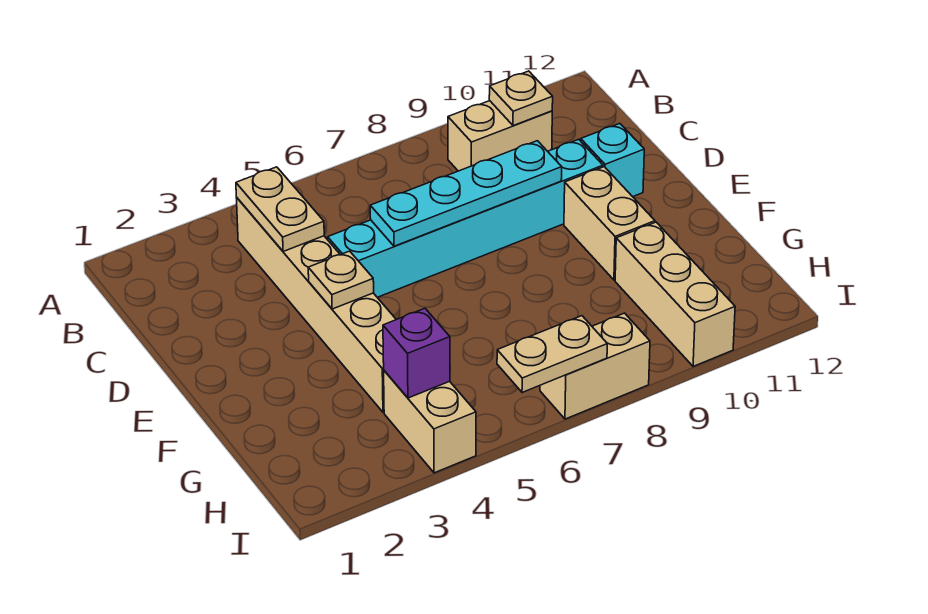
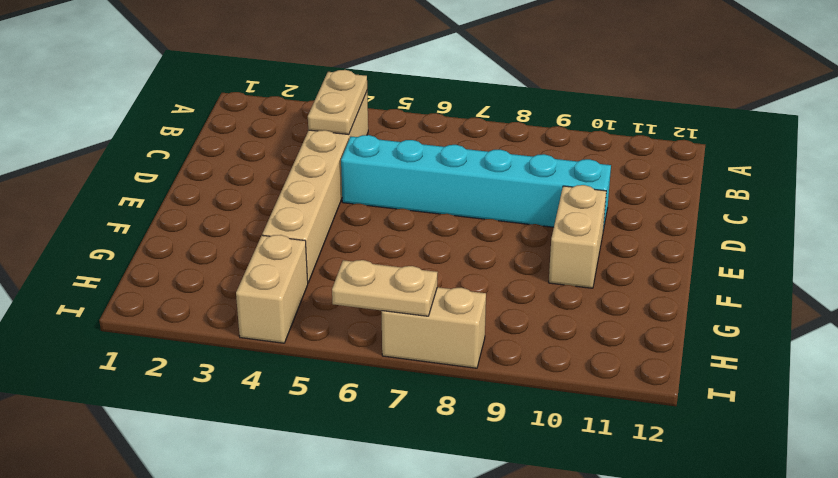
none -> tan brick B9:B10 level 1
none -> cyan brick D11 level 1
none -> tan brick G10:I10 level 1

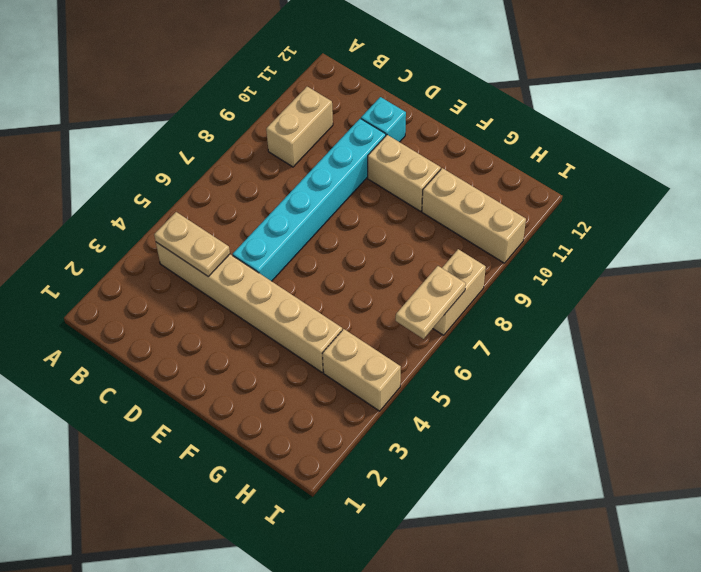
none -> tan plate B10 level 2
none -> cyan plate D6:D9 level 2
none -> tan plate E4 level 2

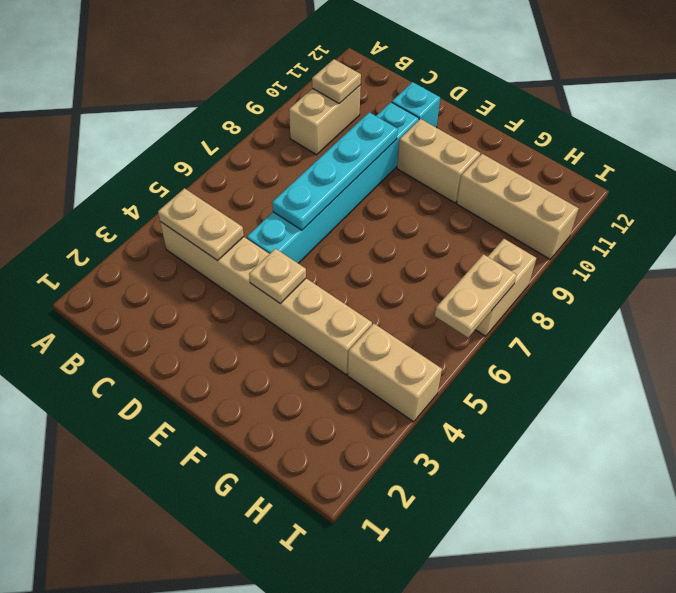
none -> purple brick H4 level 2

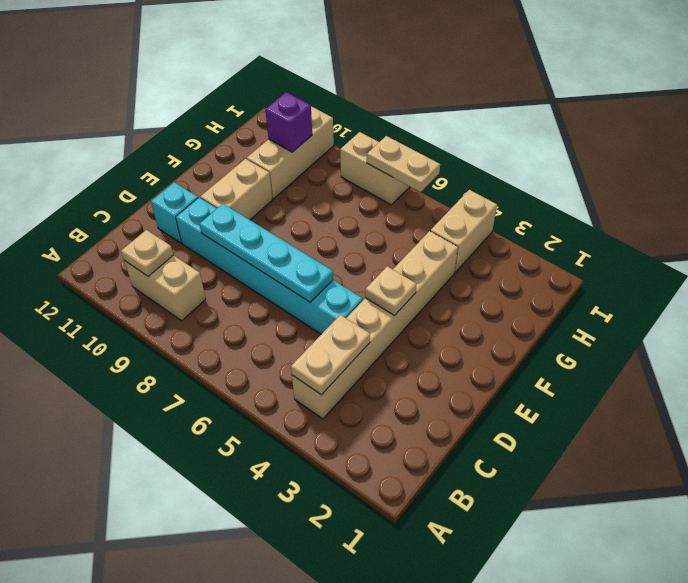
purple brick H10 level 2 -> purple brick H4 level 2

